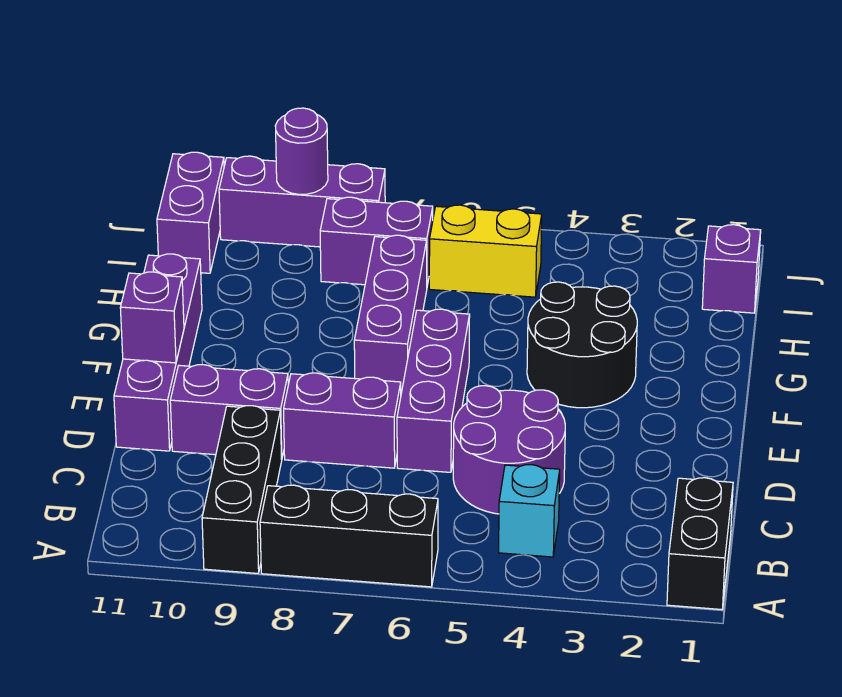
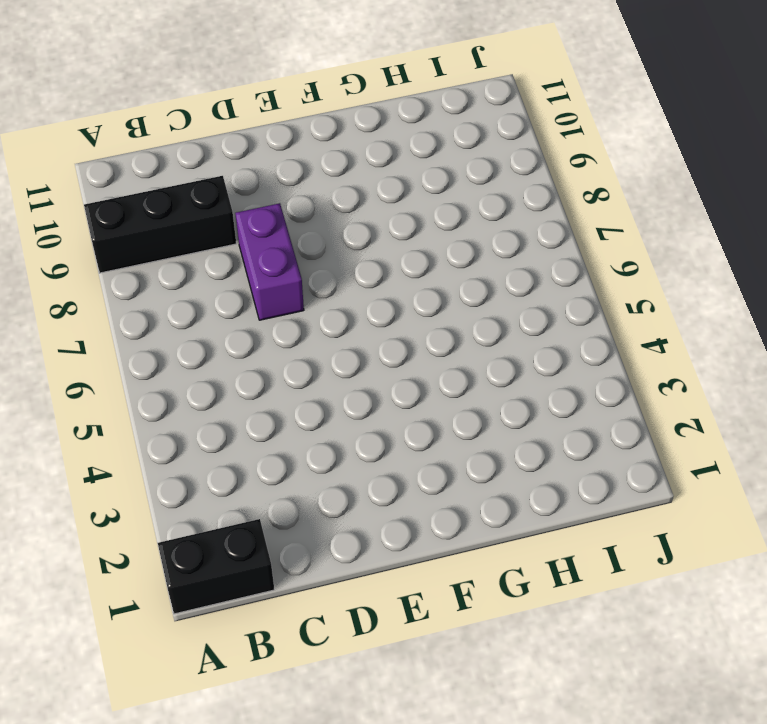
none -> black brick A6:A8 level 1
none -> cyan brick B4 level 1
none -> purple round brick C4:D5 level 1

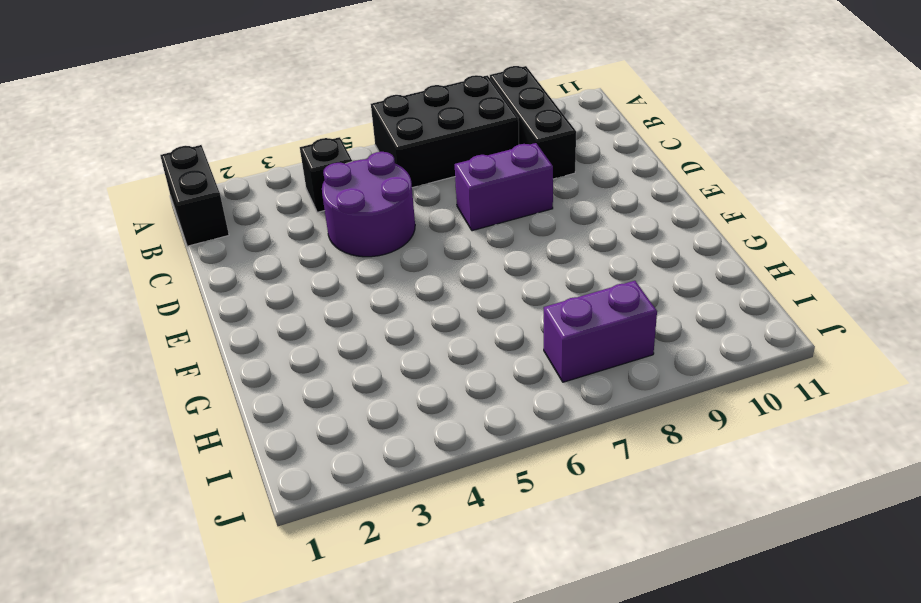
black brick A6:B8 level 1 -> black brick A6:A8 level 1
black brick B4 level 1 -> cyan brick B4 level 1
none -> purple brick D6:F6 level 1
none -> purple brick D9:D10 level 1
none -> purple brick D11:G11 level 1

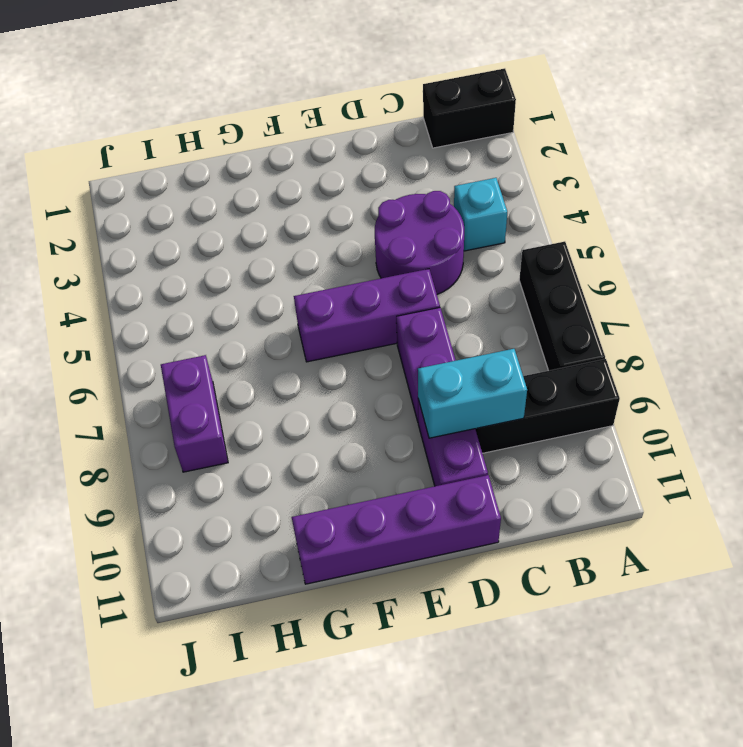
cyan brick C9:D9 level 2 -> none
none -> black round brick F3:G4 level 1
none -> purple brick F7:H7 level 1
none -> purple brick I1 level 1

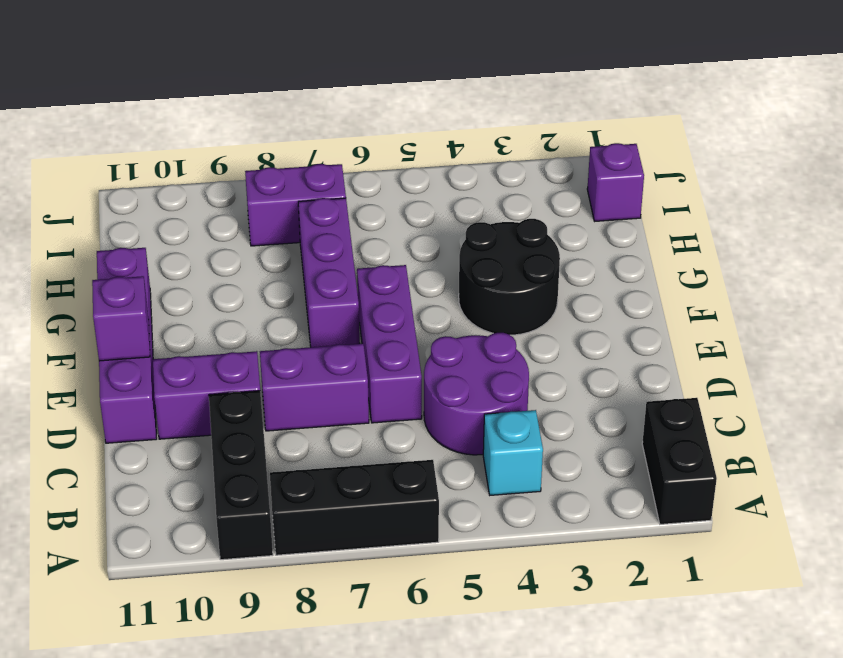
none -> yellow brick I5:I6 level 1
none -> purple brick I11:J11 level 1
none -> purple brick J8:J10 level 1

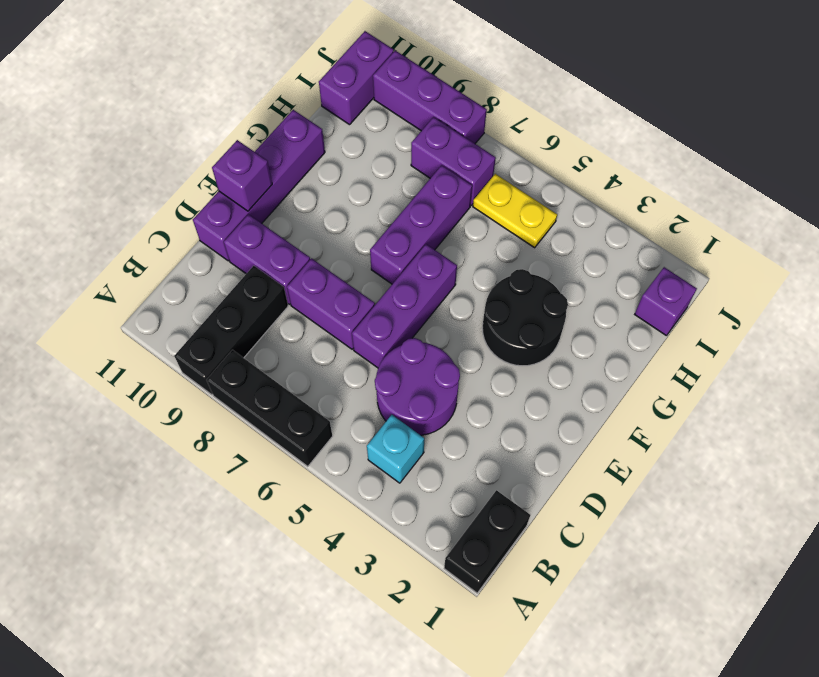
yellow plate I5:I6 level 1 -> yellow brick I5:I6 level 1
none -> purple round brick J9 level 2

